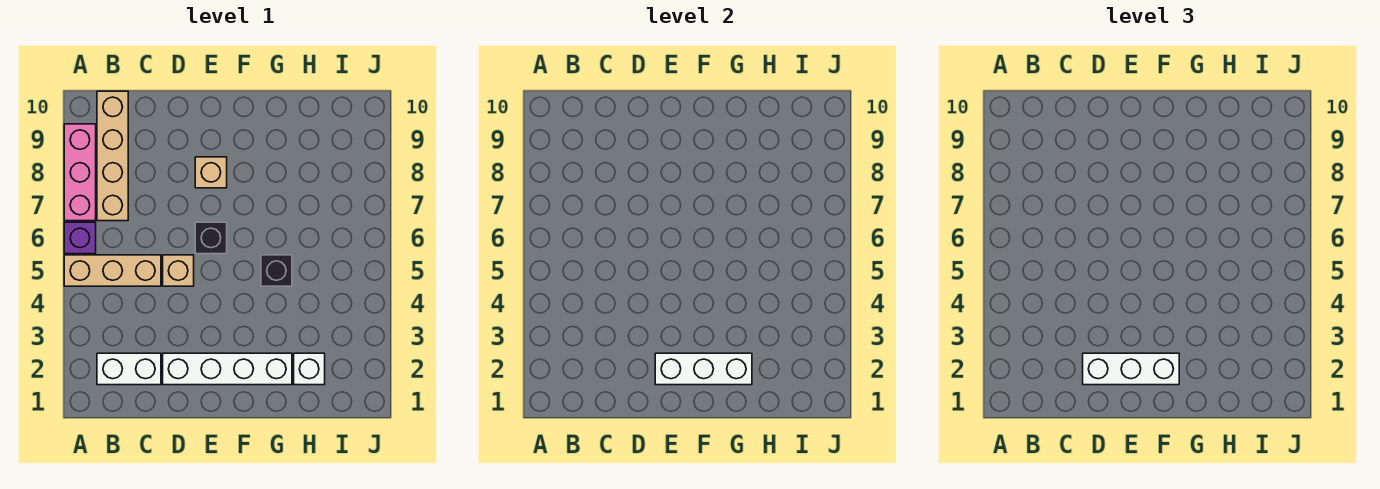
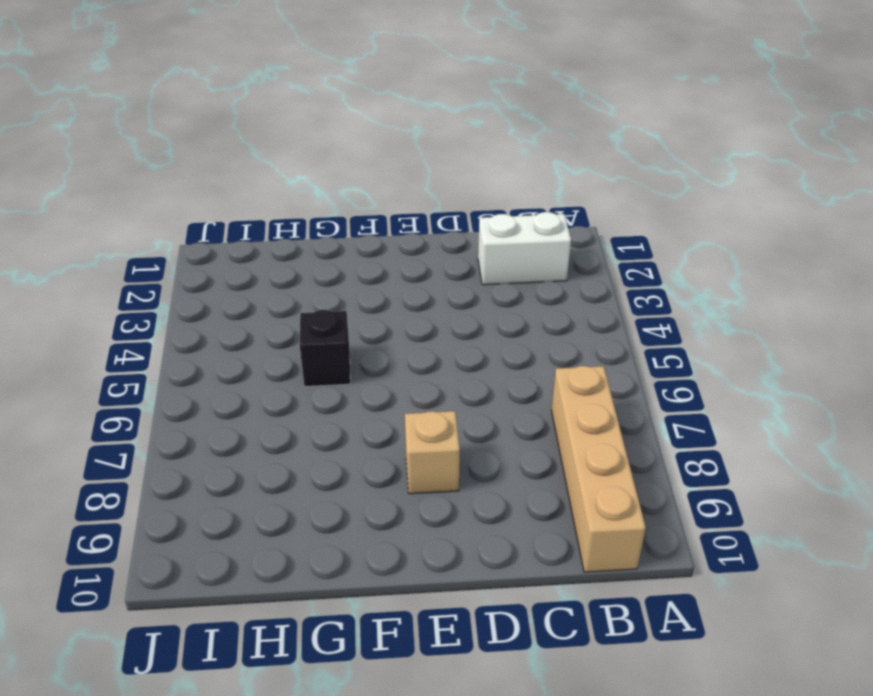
none -> tan brick A5:C5 level 1
none -> purple brick A6 level 1
none -> pink brick A7:A9 level 1

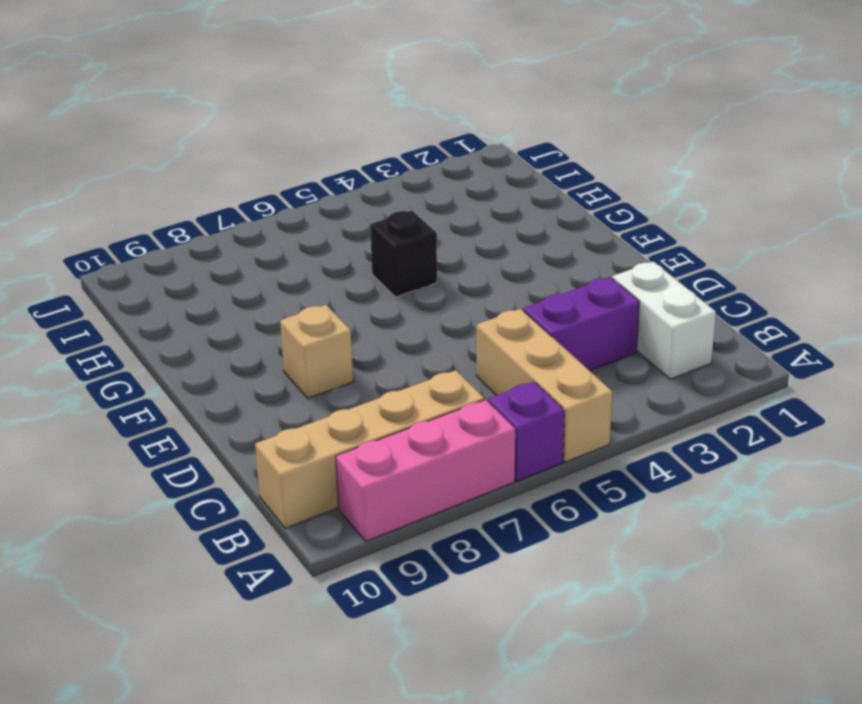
purple brick C3:C4 level 1 -> none
none -> white brick D2:G2 level 1
none -> tan brick D5 level 1
none -> black brick E6 level 1

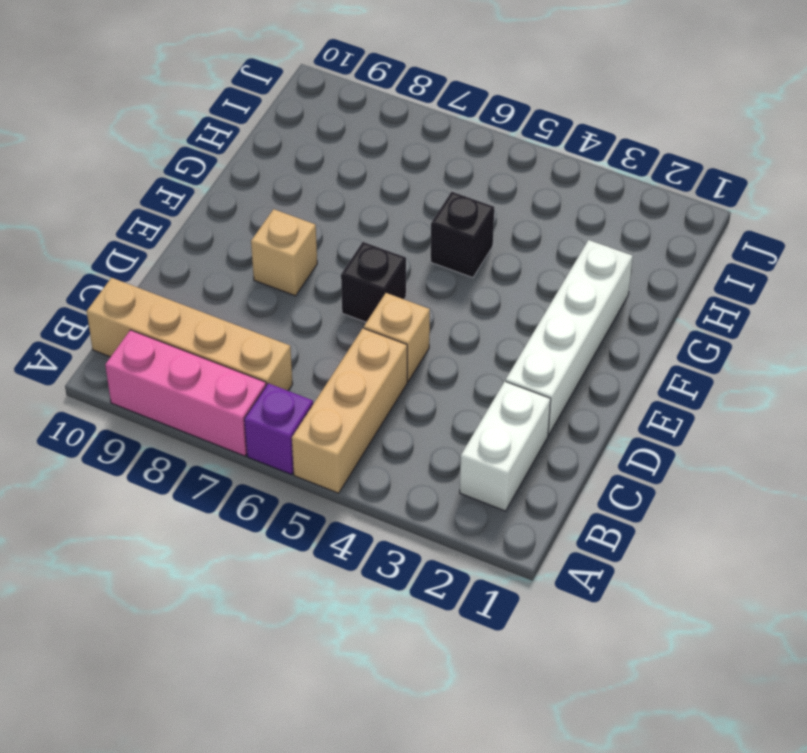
none -> white brick H2 level 1
none -> white brick E2:G2 level 2
none -> white brick D2:F2 level 3

